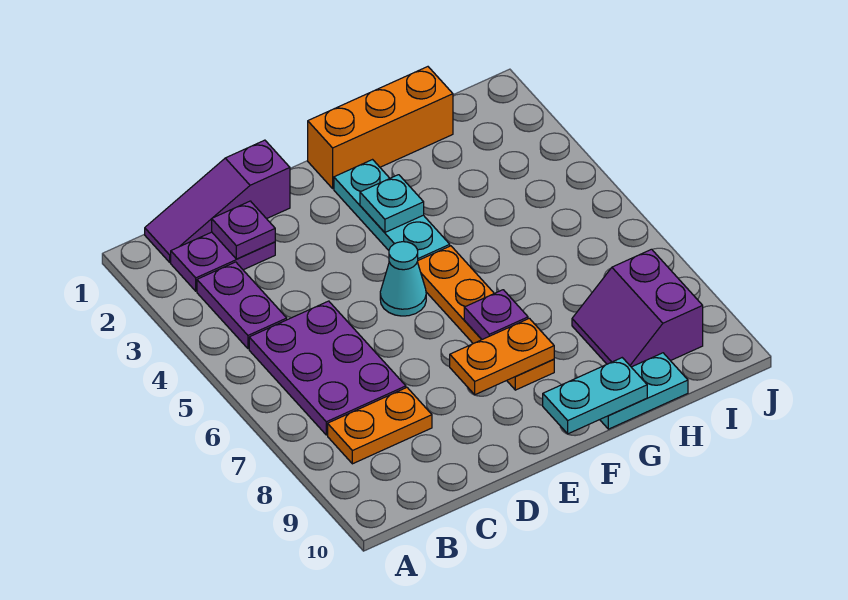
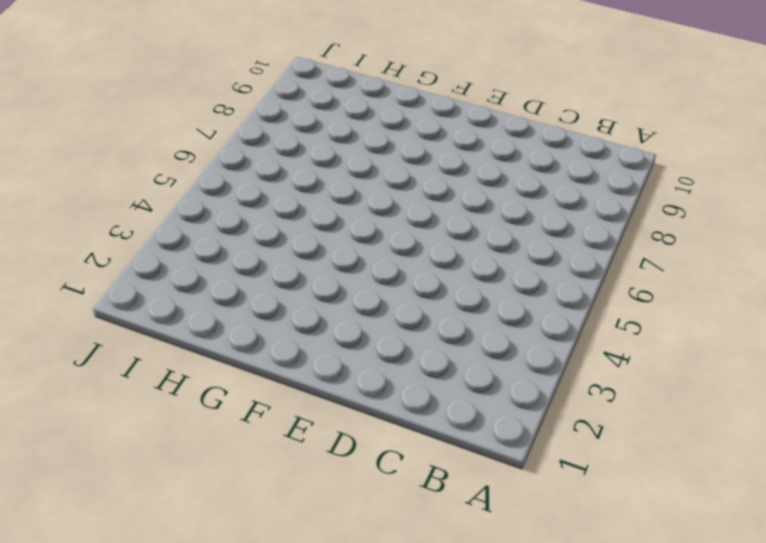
none -> purple slope B1:D1 level 1 top D
none -> purple plate B2:C2 level 1
none -> purple plate B3:B4 level 1

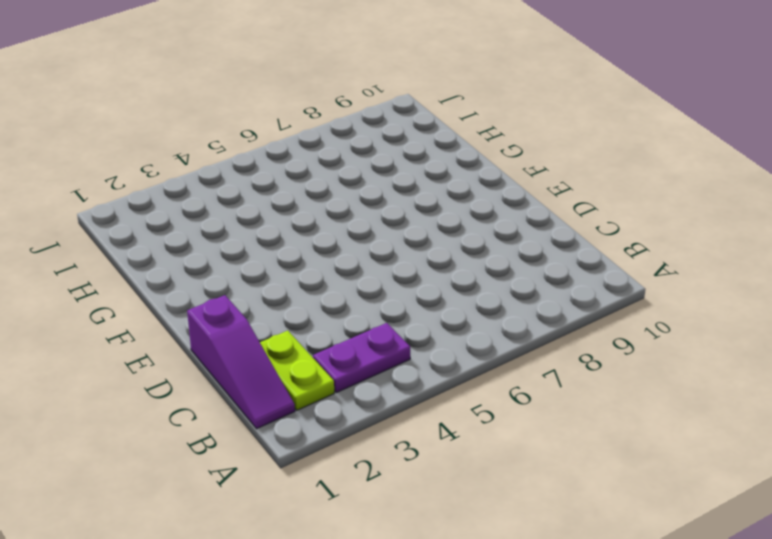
lime plate B2:C2 level 1 -> purple plate B2:C2 level 1
none -> purple plate B5:C7 level 1
none -> orange plate B8:C8 level 1
none -> cyan cone E5 level 1

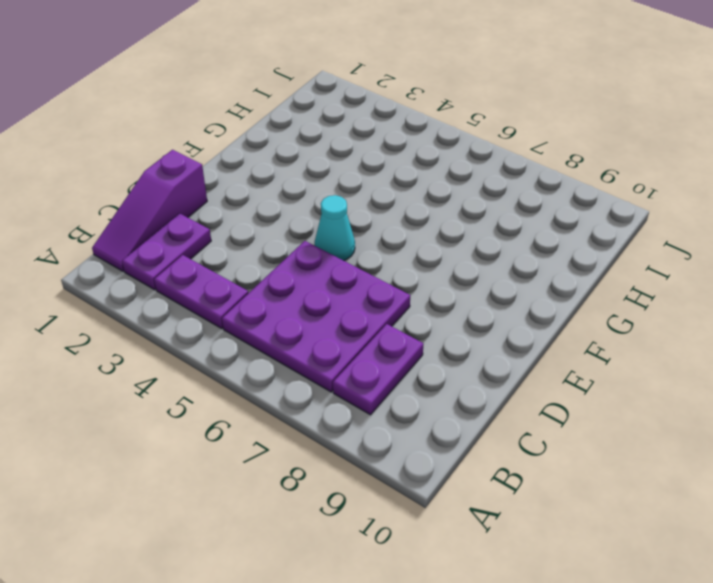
purple plate B5:D7 level 1 -> purple plate B5:C7 level 1
purple plate B8:C8 level 1 -> orange plate B8:C8 level 1
none -> orange brick F1:H1 level 1
none -> cyan plate F2:F4 level 1
none -> orange plate F5:F8 level 1

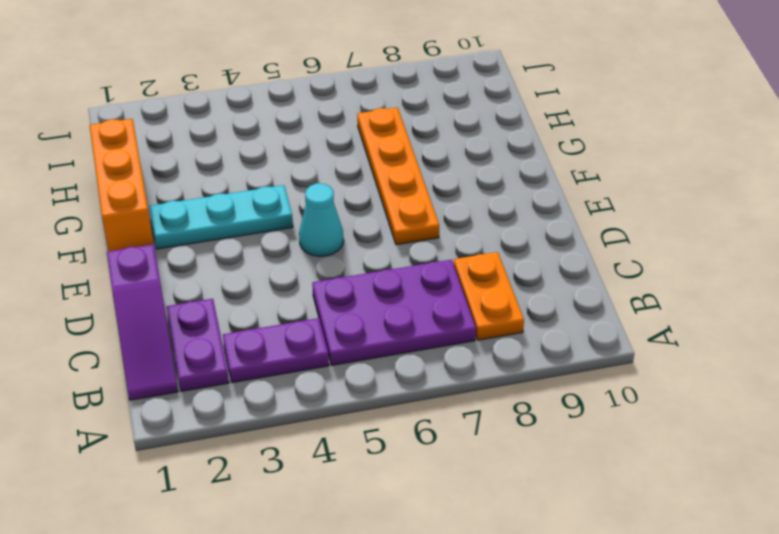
orange plate E7:H7 level 1 -> orange plate F5:F8 level 1
none -> cyan plate G10:H10 level 1
none -> purple slope H8:I9 level 1 top I
none -> purple plate C2 level 2

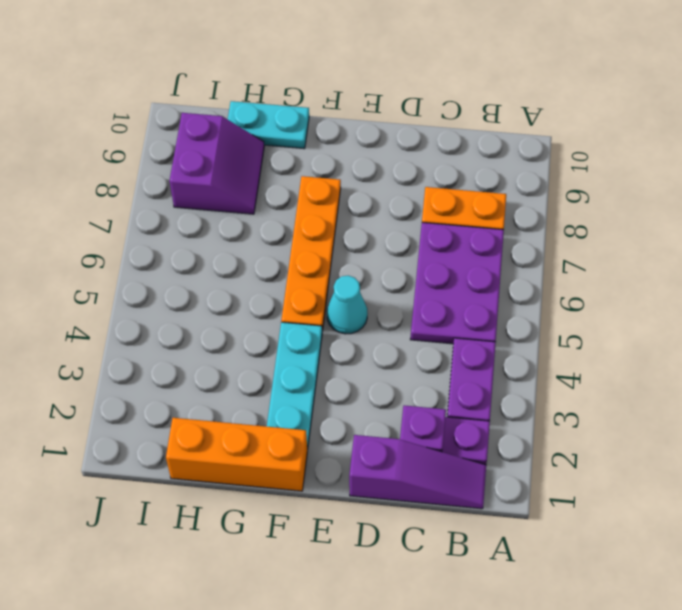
none -> orange plate E8:F8 level 2
none -> cyan plate F3 level 2
none -> purple plate F7 level 2

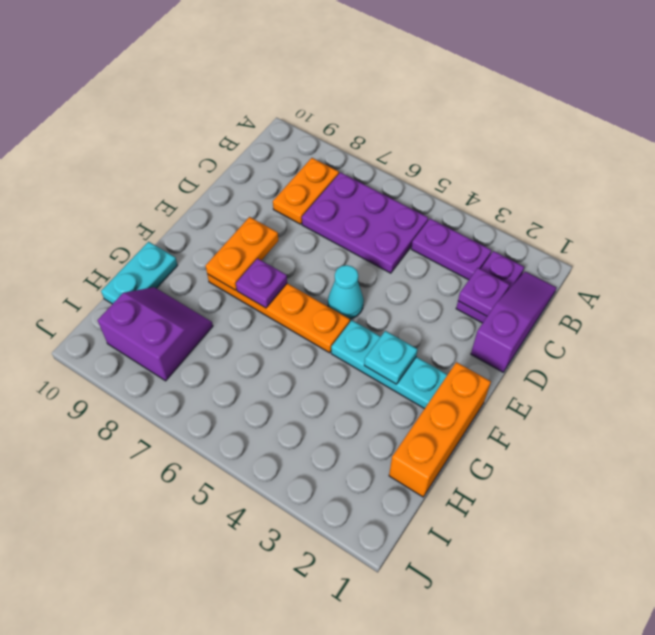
none -> cyan plate F10:G10 level 2

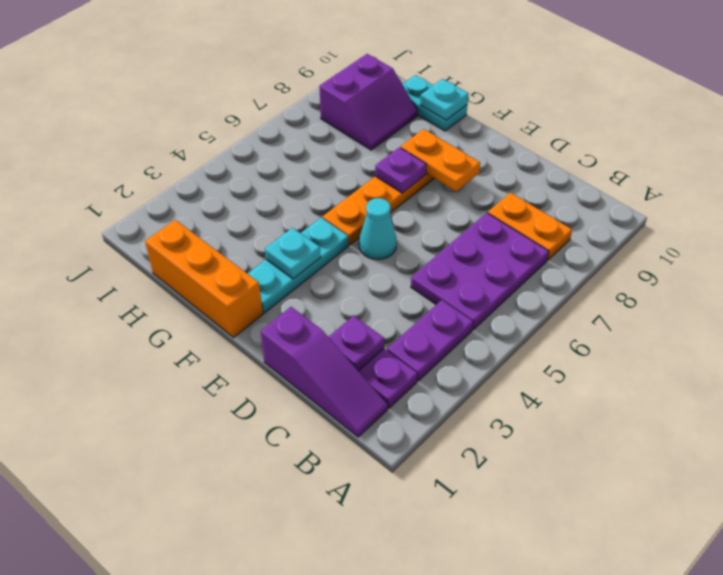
cyan plate G10 level 2 -> cyan plate F10:G10 level 2

